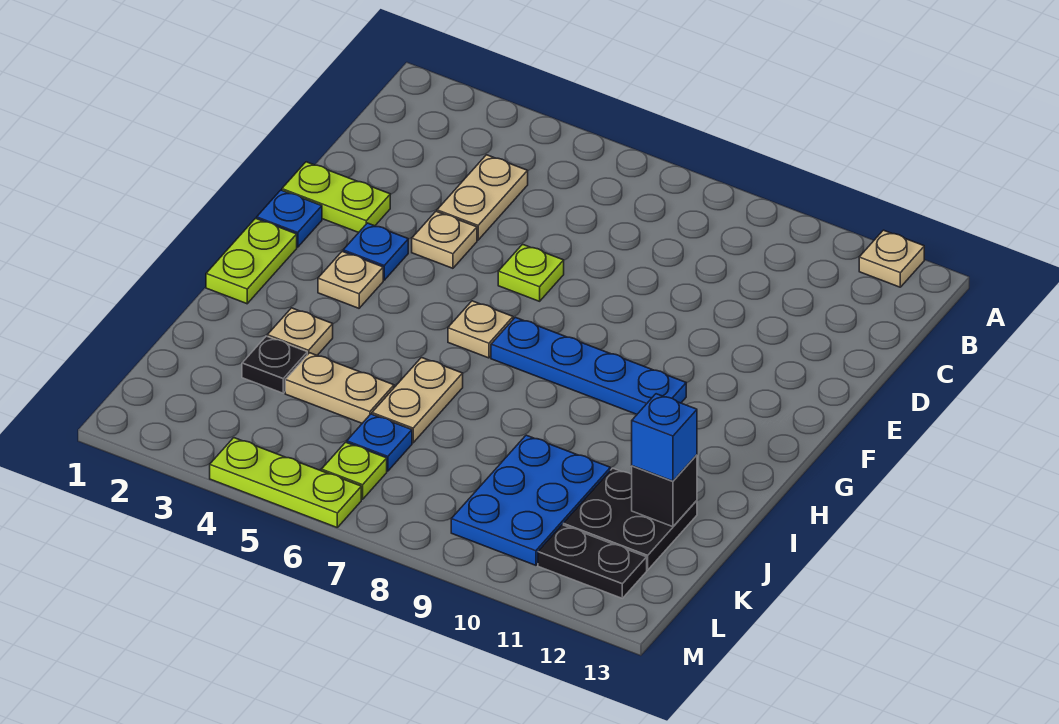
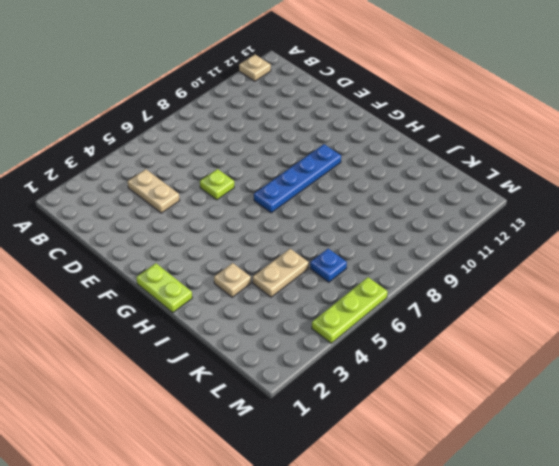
none -> lime plate E1:E2 level 1
none -> tan plate E4 level 1
none -> blue plate F1 level 1

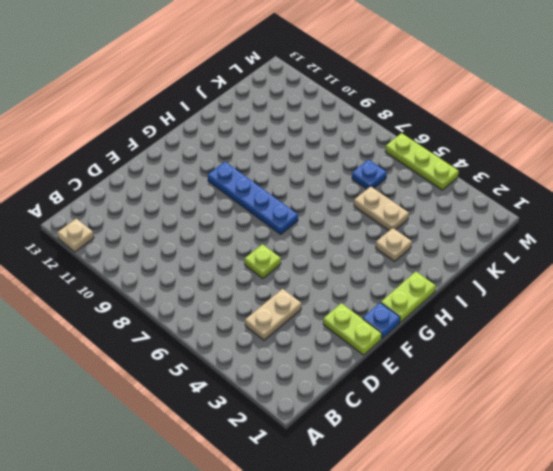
none -> tan plate E4 level 1
none -> blue plate F3 level 1
none -> tan plate G3 level 1

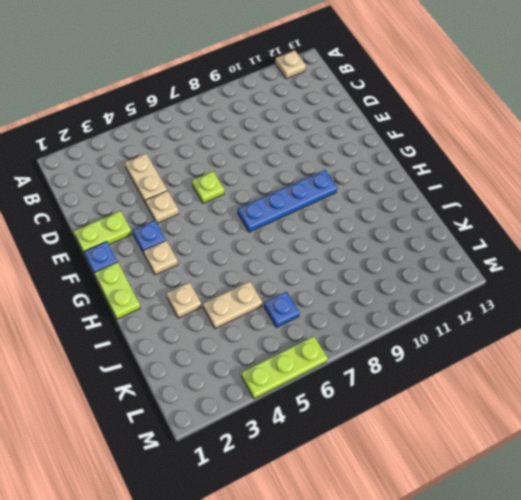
none -> tan plate G6 level 1
none -> tan plate I6:J6 level 1
none -> black plate J3 level 1

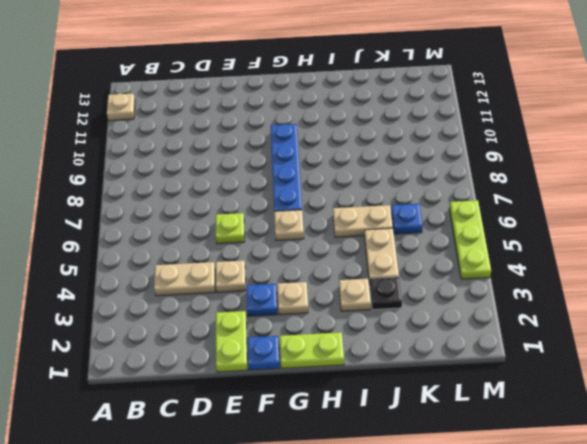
none -> blue plate J9:L10 level 1
none -> black plate J11:K12 level 1
none -> lime plate L6 level 1

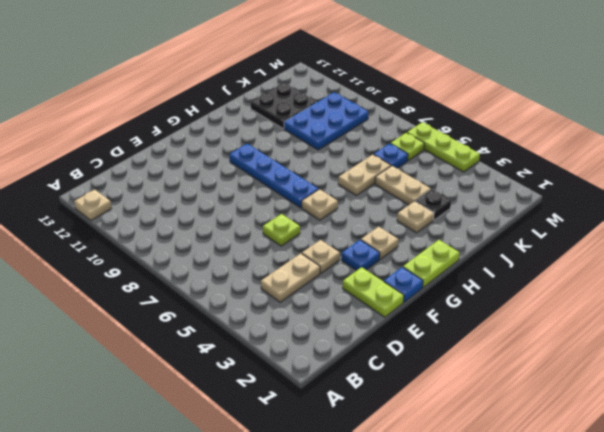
none -> black plate L11:L12 level 1
none -> black brick J12 level 2
none -> blue brick J12 level 3

